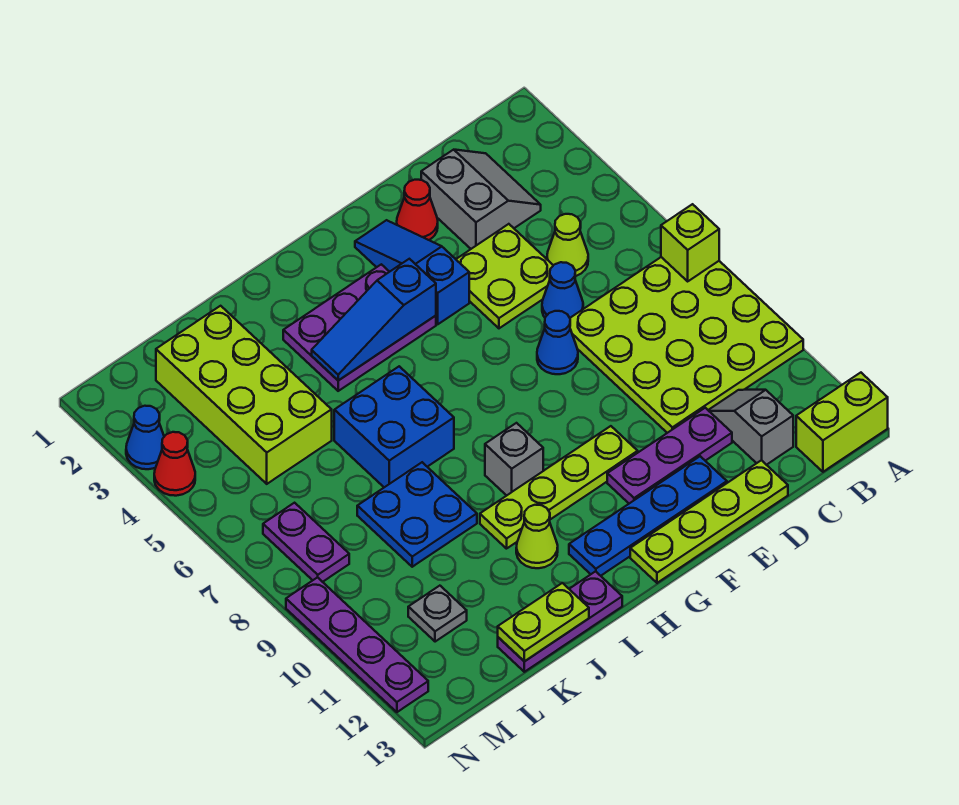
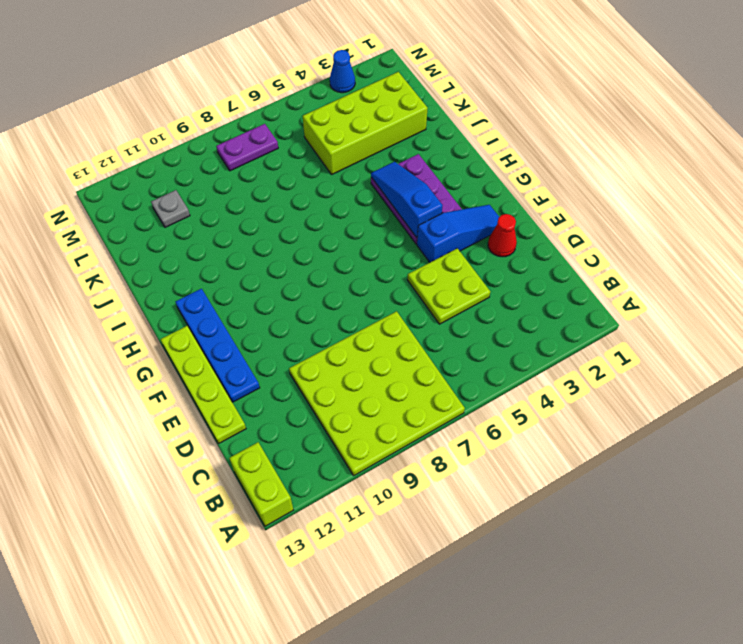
none -> grey slope C2:D3 level 1 top D
none -> lime cone C5 level 1
none -> grey slope C11:C12 level 1 top 12

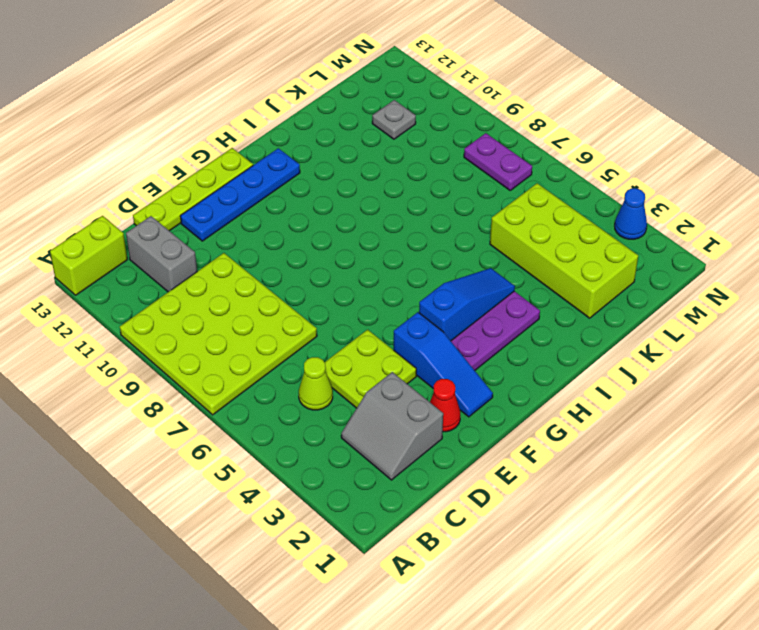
grey brick C11:C12 level 1 -> grey slope C11:C12 level 1 top 12
none -> blue cone D6 level 1
none -> purple plate D11:F11 level 1
none -> blue cone E7 level 1

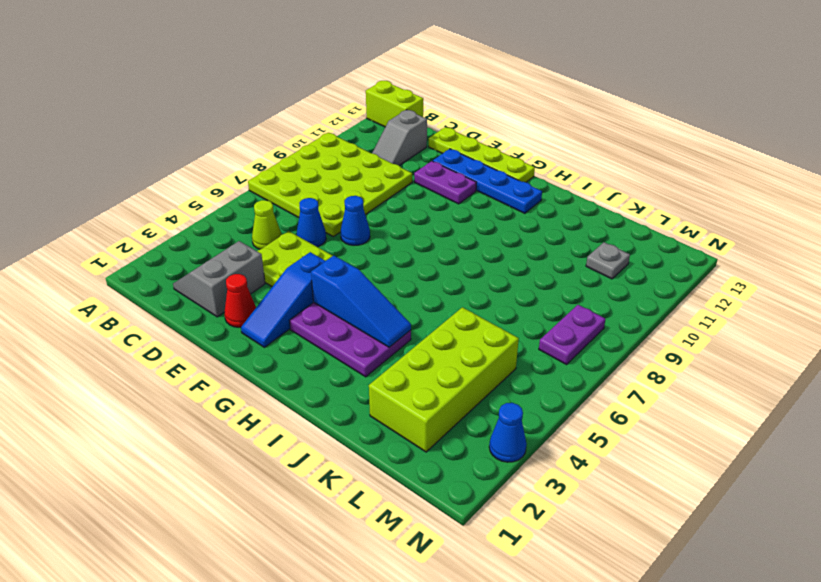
purple plate E11:F11 level 1 -> purple plate D11:F11 level 1
none -> lime plate F10:I10 level 1
none -> grey brick H9 level 1
none -> blue brick I6:J7 level 1

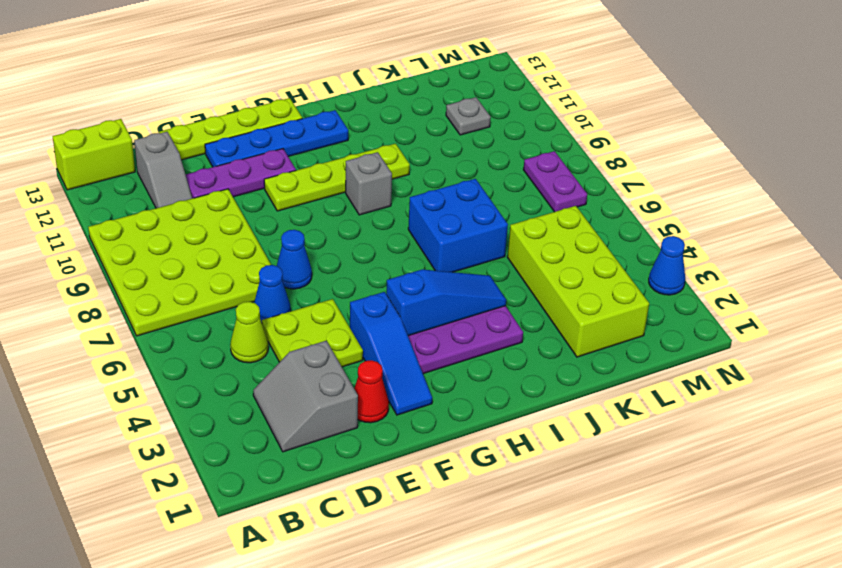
none -> lime cone I11 level 1
none -> purple plate I13:K13 level 1
none -> blue plate J8:K9 level 1

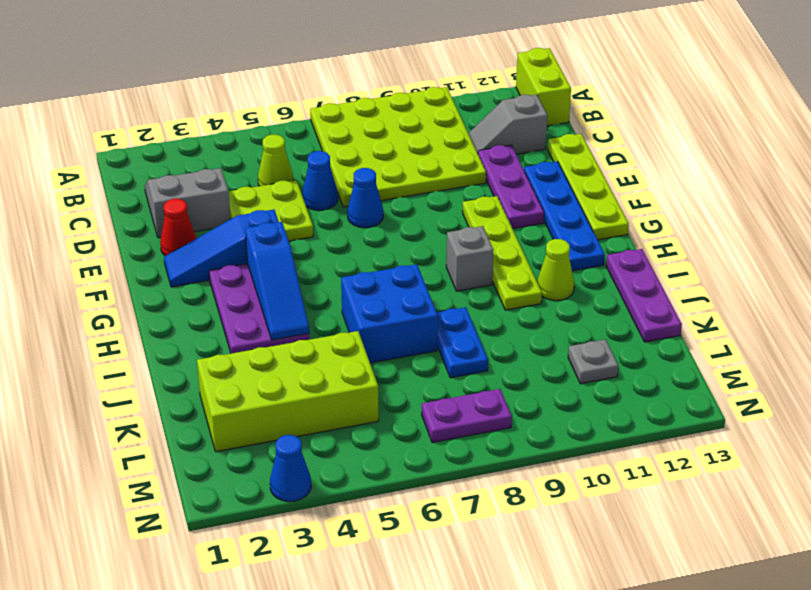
blue plate J8:K8 level 1 -> blue plate J8:K9 level 1
none -> red cone N4 level 1
none -> purple plate N9:N12 level 1
none -> lime brick A7 level 2

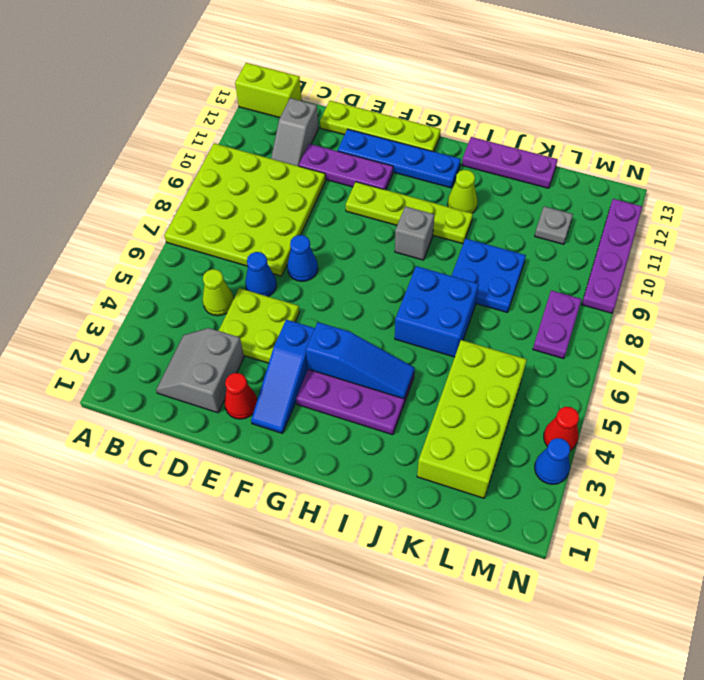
none -> lime brick A7 level 2
none -> lime plate J13:K13 level 2

